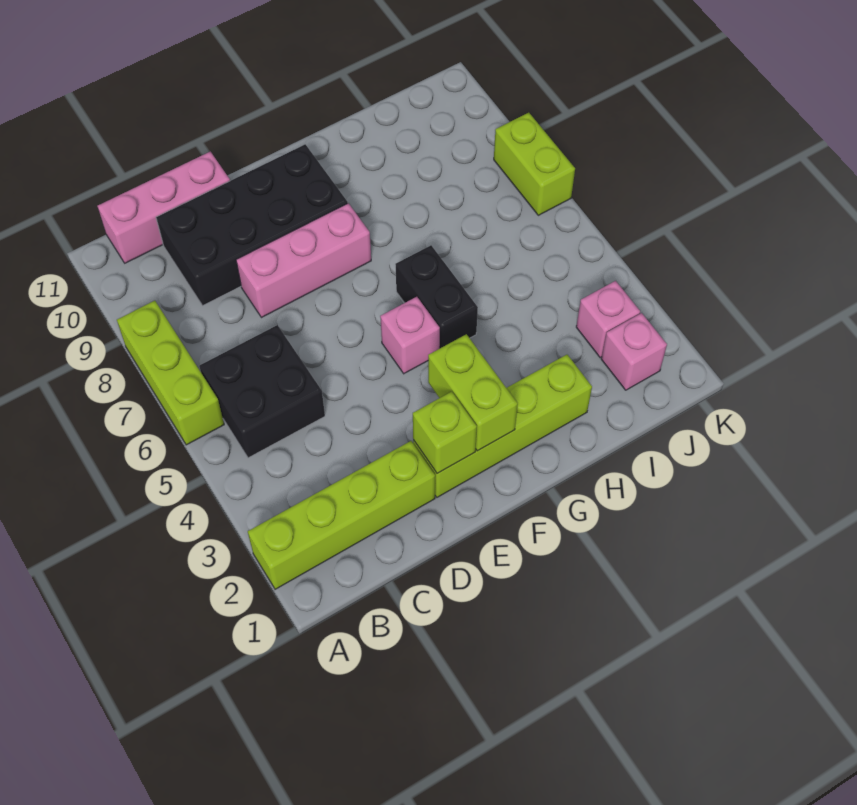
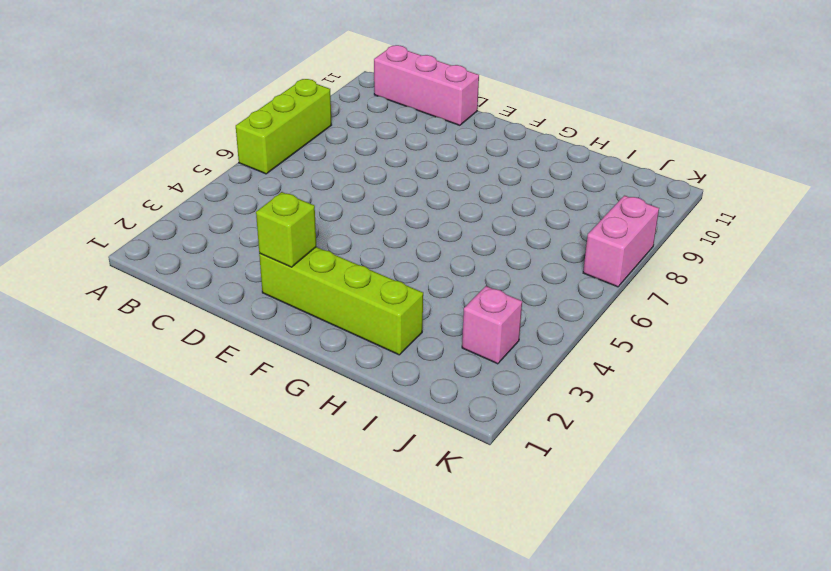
pink brick K7:K8 level 1 -> lime brick K7:K8 level 1
none -> lime brick A2:D2 level 1
none -> black brick B5:C6 level 1
none -> black brick C9:F10 level 1

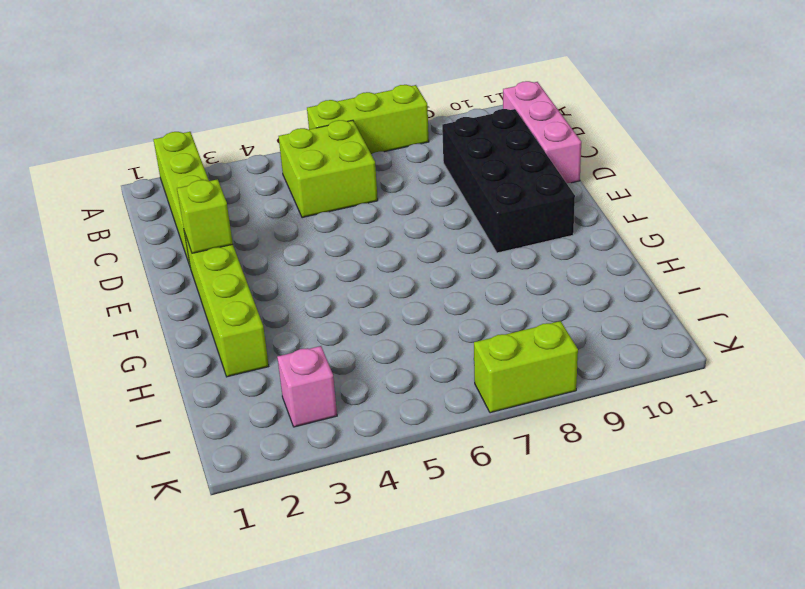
lime brick B5:C6 level 1 -> black brick B5:C6 level 1
none -> pink brick D8:F8 level 1
none -> pink brick F5 level 1
none -> black brick G5:G6 level 1

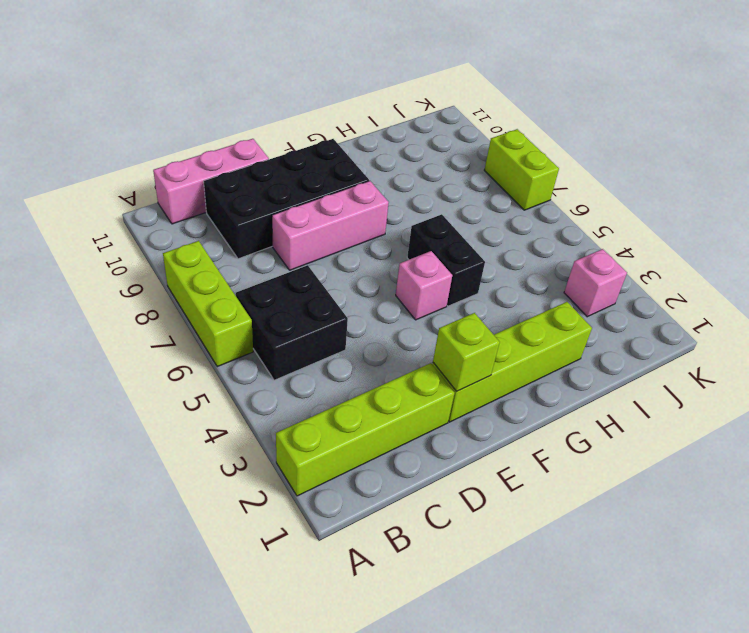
none -> pink brick J2 level 1
none -> lime brick F2:F3 level 2

